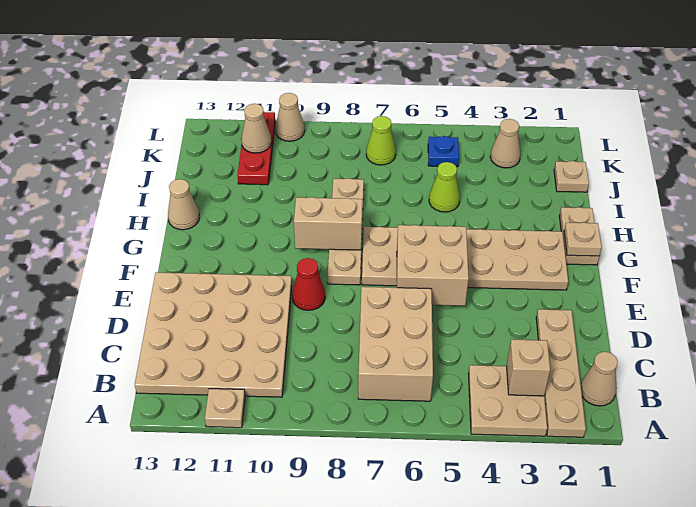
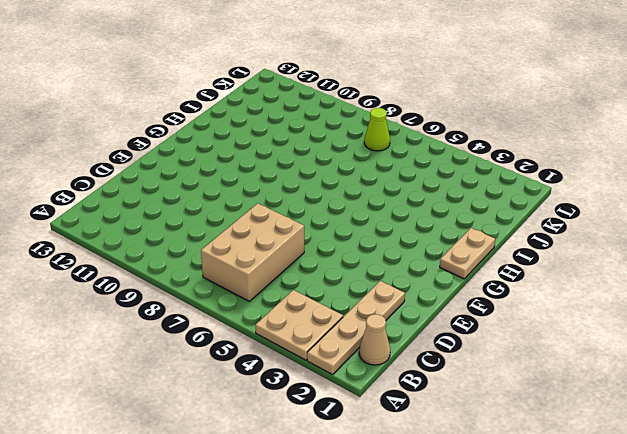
none -> tan plate A11 level 1
none -> tan plate B10:E13 level 1
none -> red cone E9 level 1

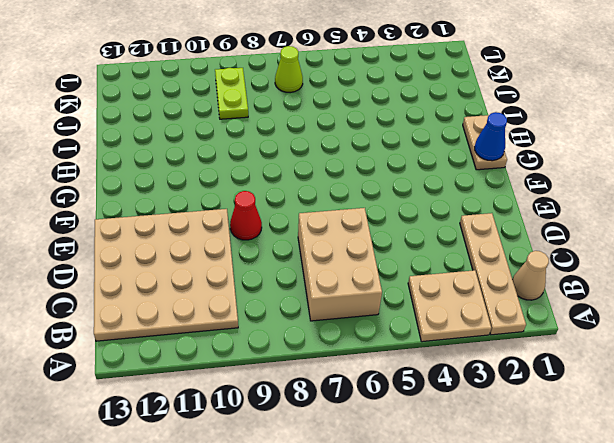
blue cone G1 level 2 -> tan plate G1 level 2
lime plate J9:K9 level 1 -> none
none -> tan plate A11 level 1
none -> tan plate F2:G7 level 1
none -> tan plate F8:I8 level 1

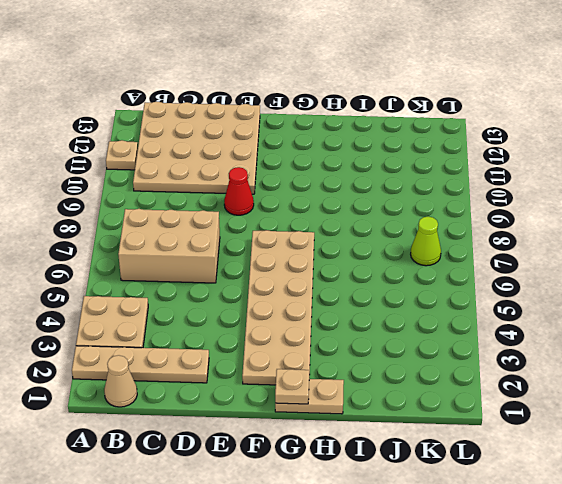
none -> tan plate F8:I8 level 1
none -> tan cone H13 level 1
none -> lime cone I5 level 1

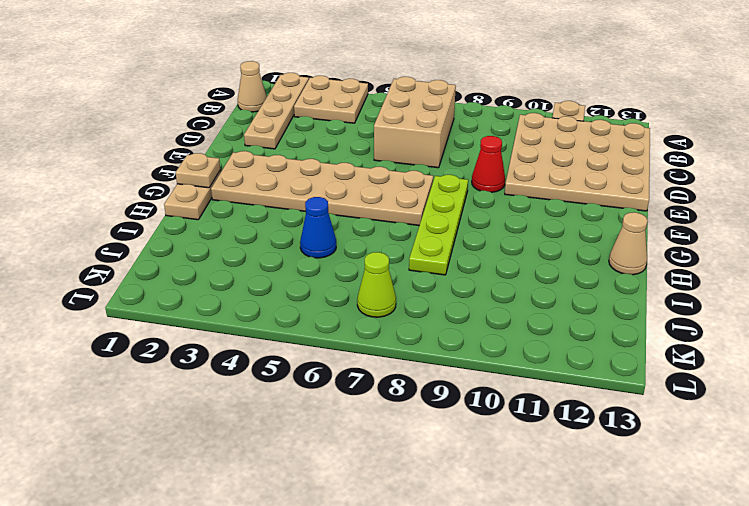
lime plate F8:I8 level 1 -> tan plate F8:I8 level 1
blue cone I5 level 1 -> lime cone I5 level 1
none -> tan plate J1 level 1
none -> red plate J11:L11 level 1
none -> tan cone K3 level 1

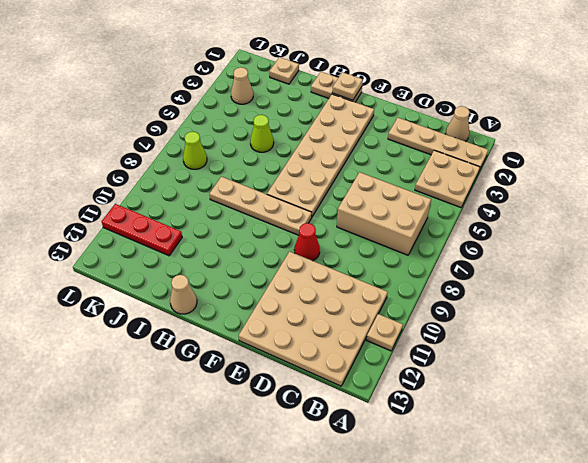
none -> blue plate K5 level 1
none -> tan cone L10 level 1
none -> tan brick B3 level 2

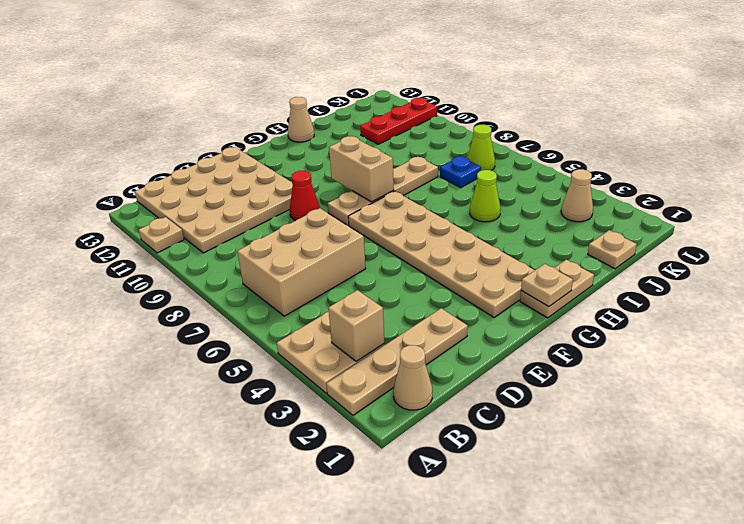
blue plate J7 level 1 -> blue plate K5 level 1
none -> tan cone L10 level 1
none -> tan brick E5:F6 level 2
none -> tan cone K11 level 2

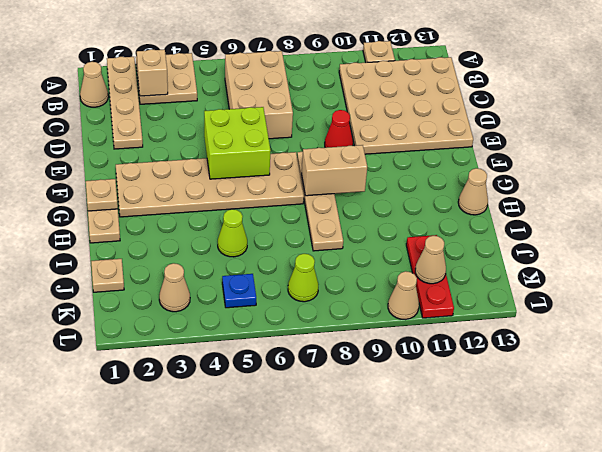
lime brick E5:F6 level 2 -> tan brick E5:F6 level 2

